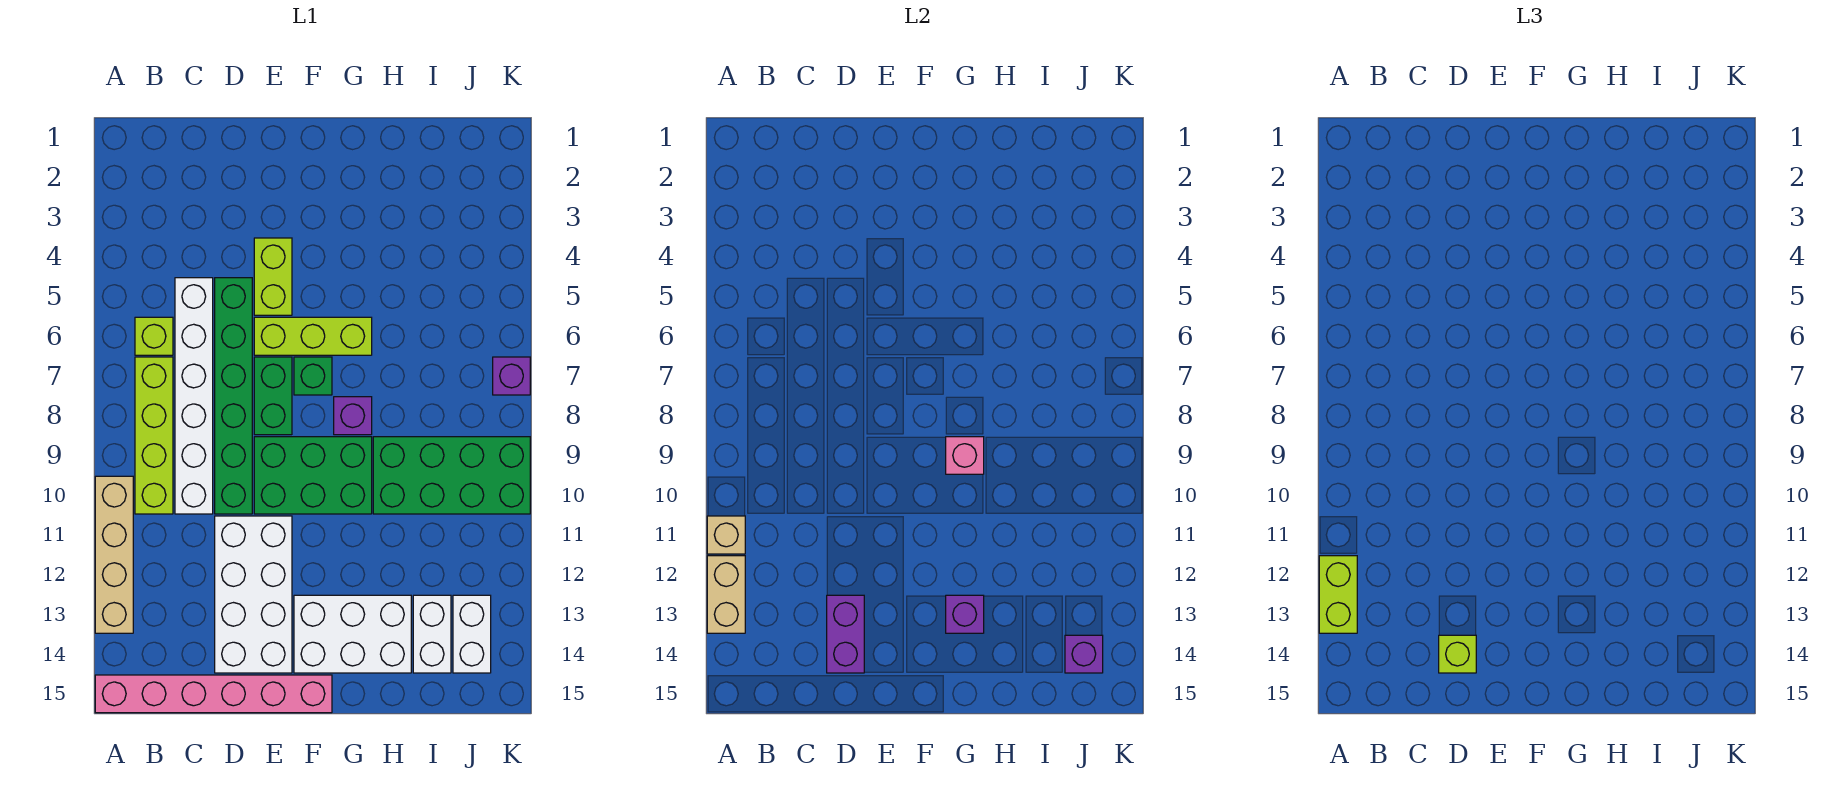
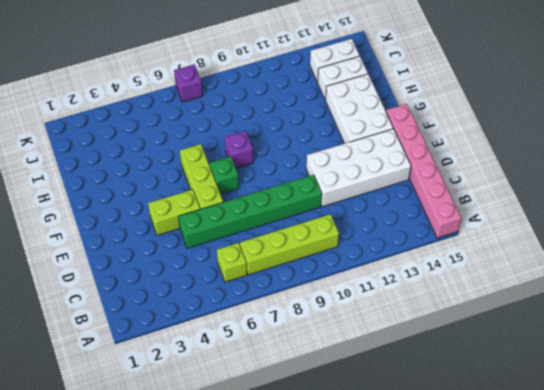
none -> tan brick A10:A13 level 1
none -> white brick C5:C10 level 1
none -> green brick E7:E8 level 1

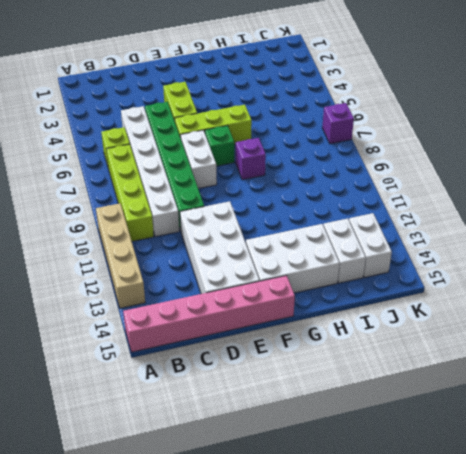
white brick E7:E8 level 1 -> green brick E7:E8 level 1
none -> green brick E9:G10 level 1
none -> green brick H9:K10 level 1
none -> tan brick A11 level 2

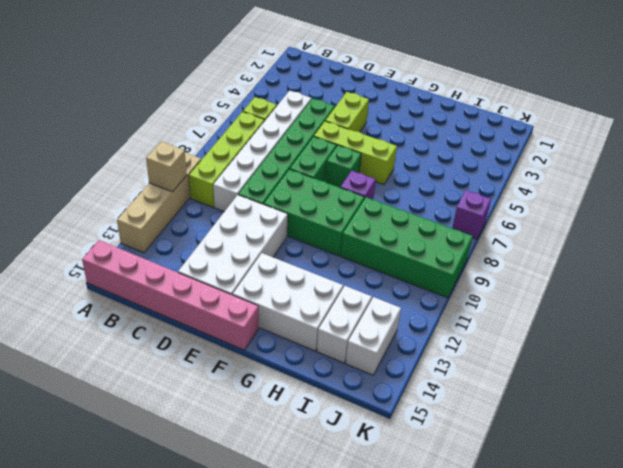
none -> tan brick A12:A13 level 2
none -> purple brick D13:D14 level 2
none -> pink brick G9 level 2

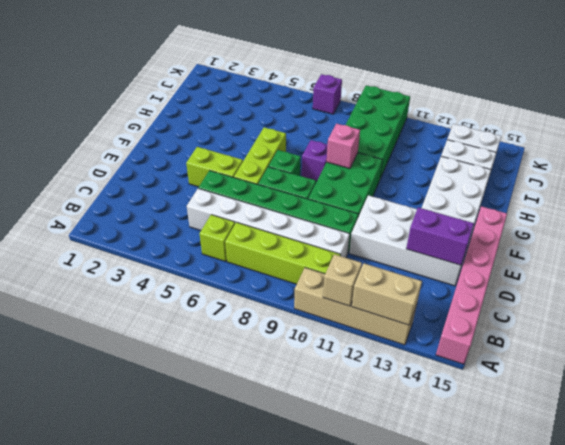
none -> purple brick G13 level 2
none -> purple brick J14 level 2
none -> lime brick A12:A13 level 3

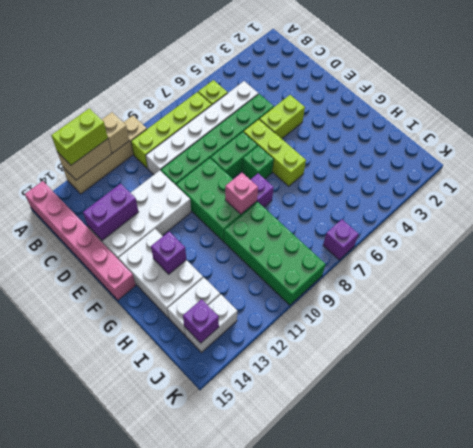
none -> lime brick D14 level 3

